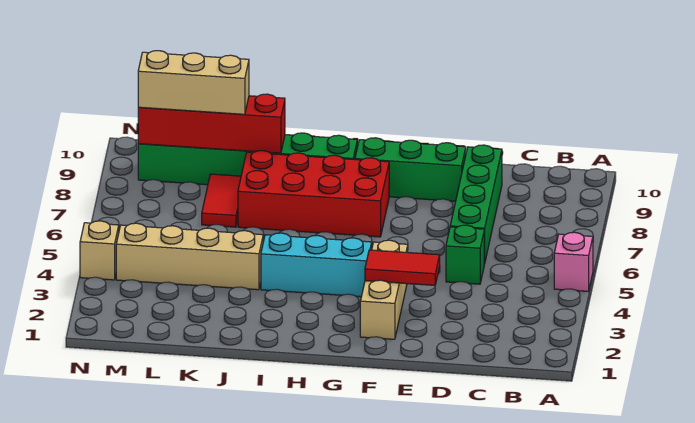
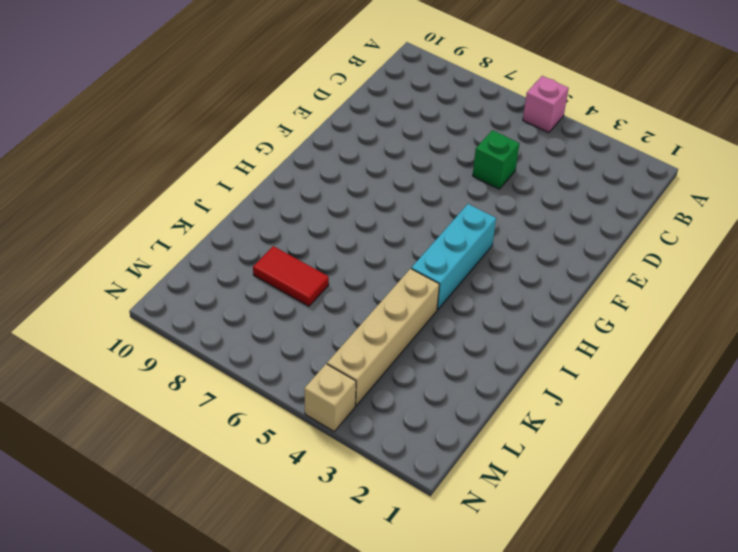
none -> green brick D6:D9 level 1
none -> green brick E9:G9 level 1
none -> tan brick F2:F4 level 1

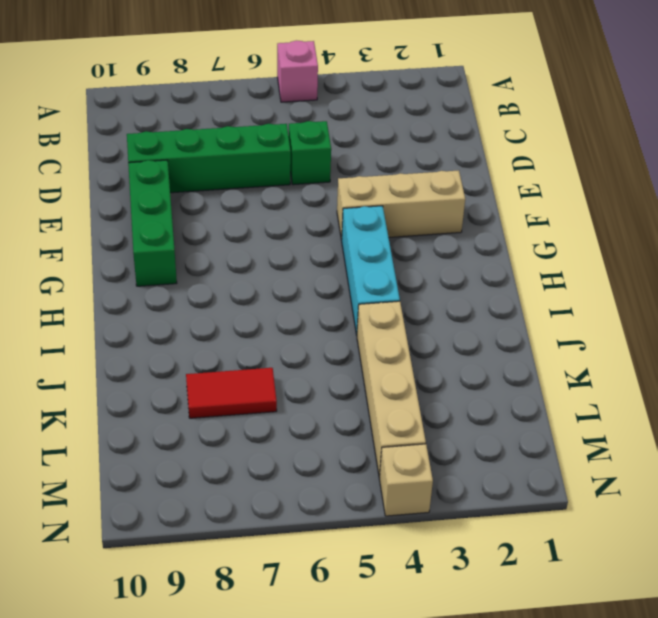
none -> red brick G7:J8 level 1
none -> green brick H9:M9 level 1
none -> red tile E3:F3 level 2

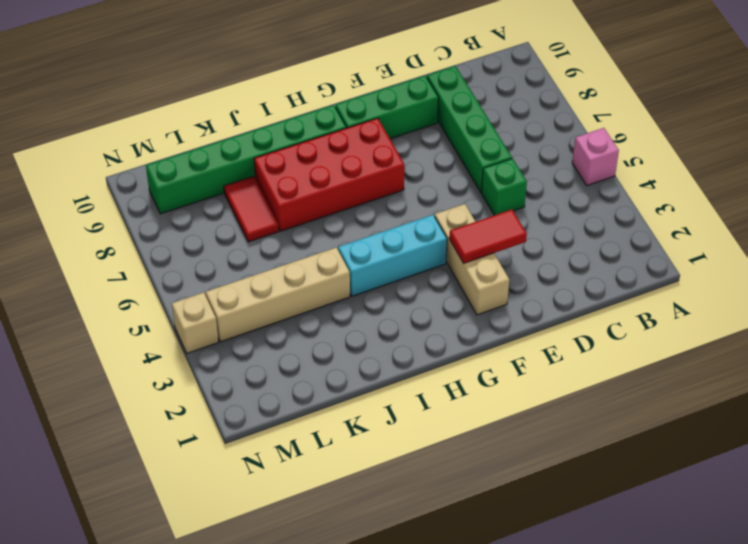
none -> red brick J9:M9 level 2
none -> tan brick K9:M9 level 3

